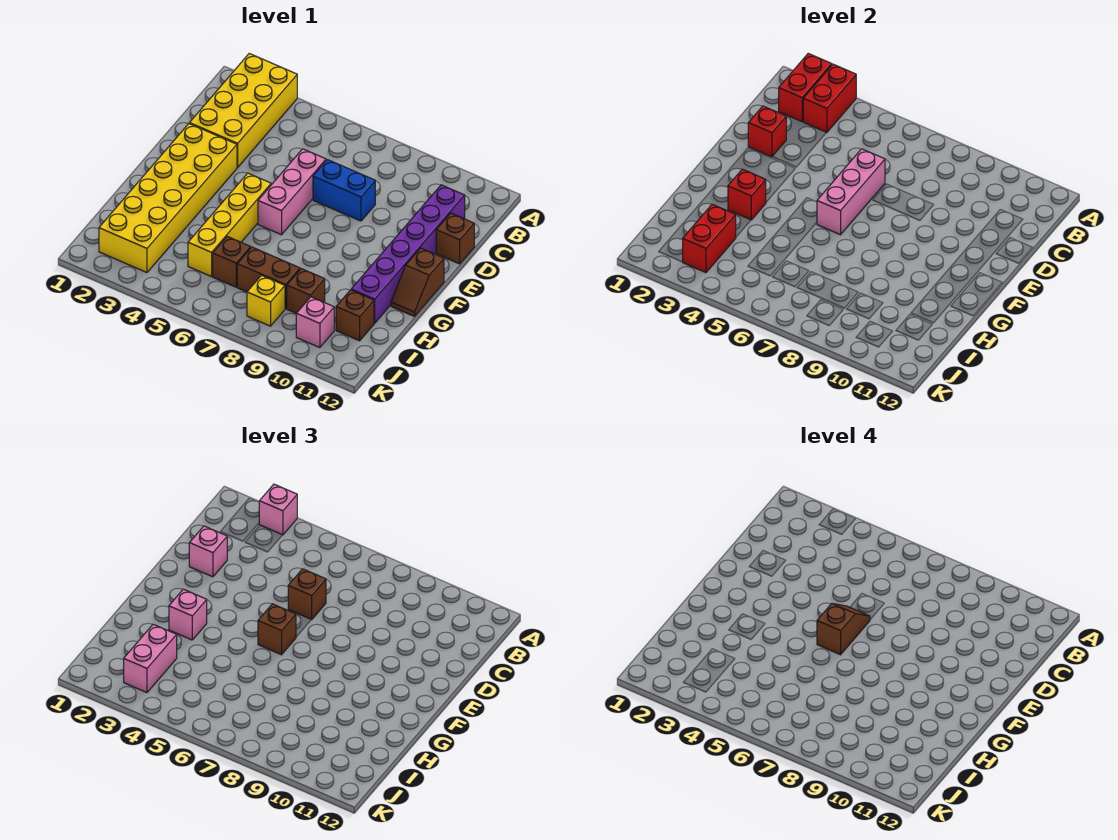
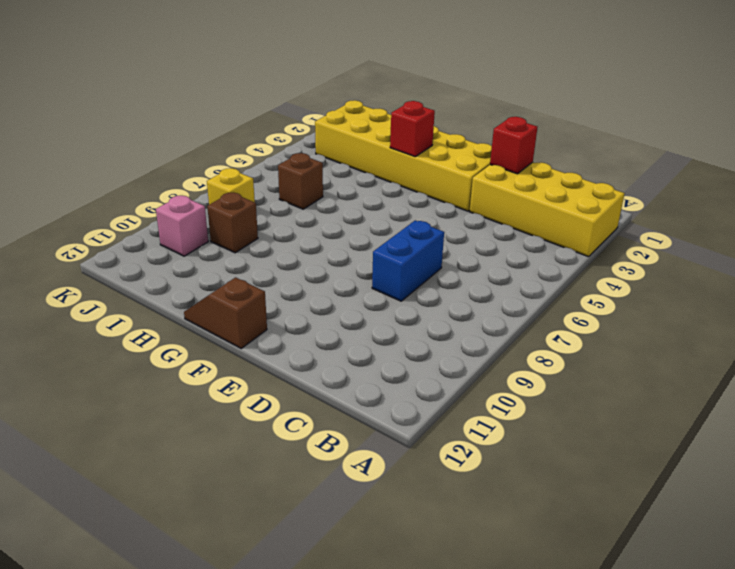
none -> purple brick C11:H11 level 1
none -> pink brick D6:F6 level 1
none -> brown brick D12 level 1

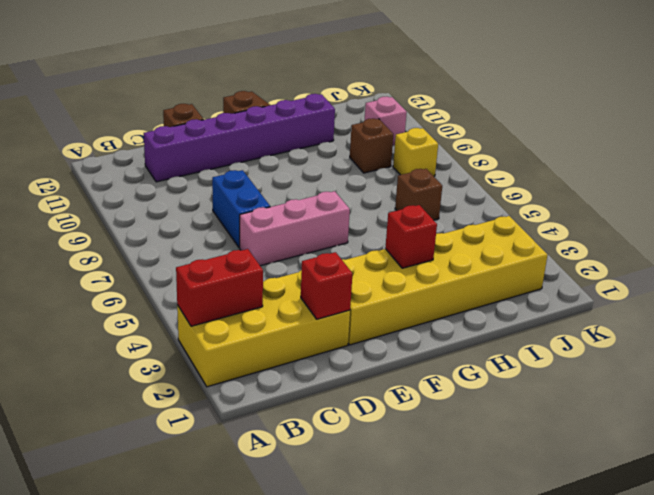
none -> yellow brick F5:I5 level 1
none -> brown brick I7:I8 level 1
none -> brown brick I11 level 1

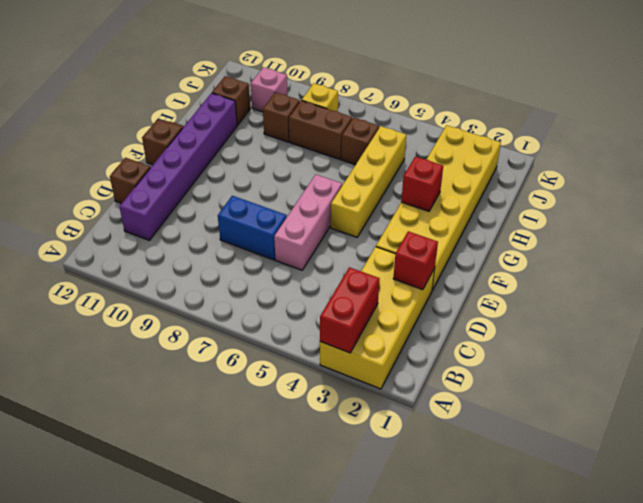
none -> red brick A2:B2 level 2
none -> pink brick D6:F6 level 2
none -> red brick I3:J3 level 2

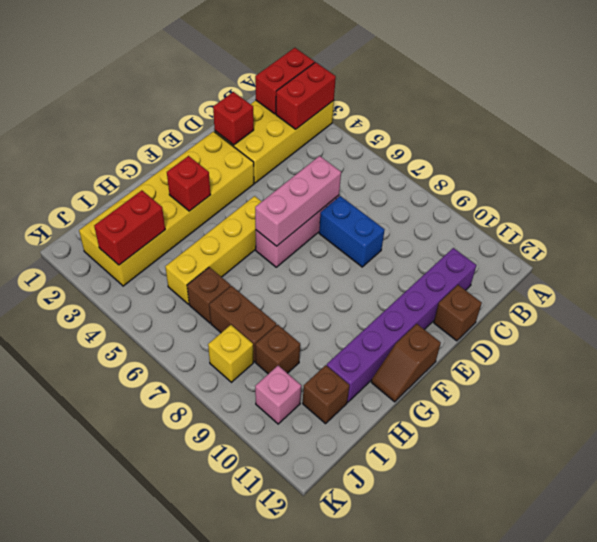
none -> pink brick A3 level 3
none -> pink brick D2 level 3
none -> brown brick D6 level 3

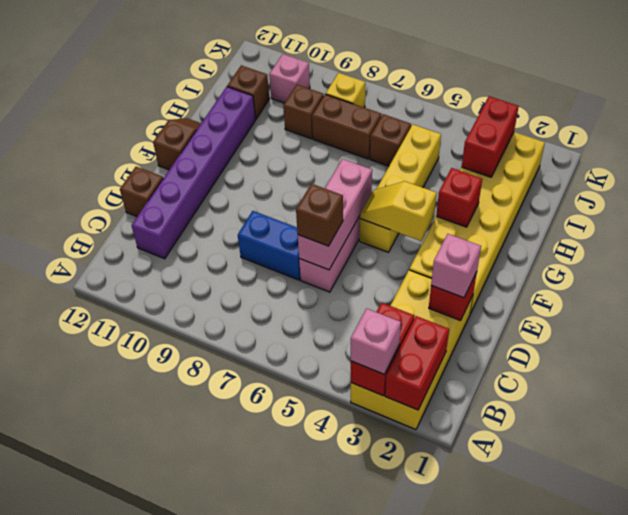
yellow slope F4:F5 level 2 top 4 -> none
none -> brown brick F6 level 3
none -> pink brick G3 level 3
none -> pink brick I3:J3 level 3

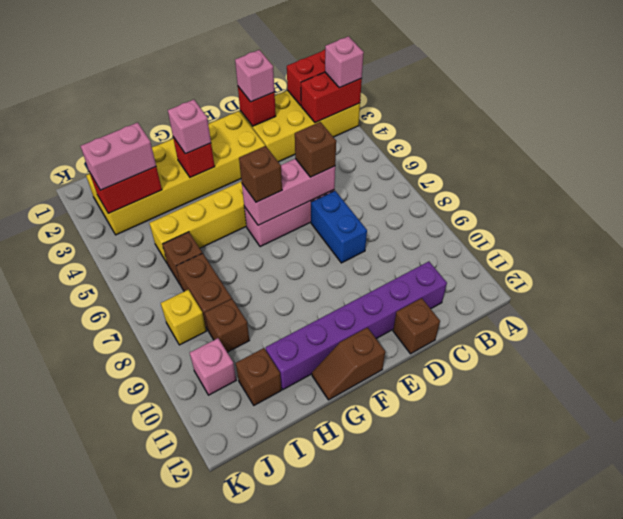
none -> brown slope E6:F6 level 4 top F

